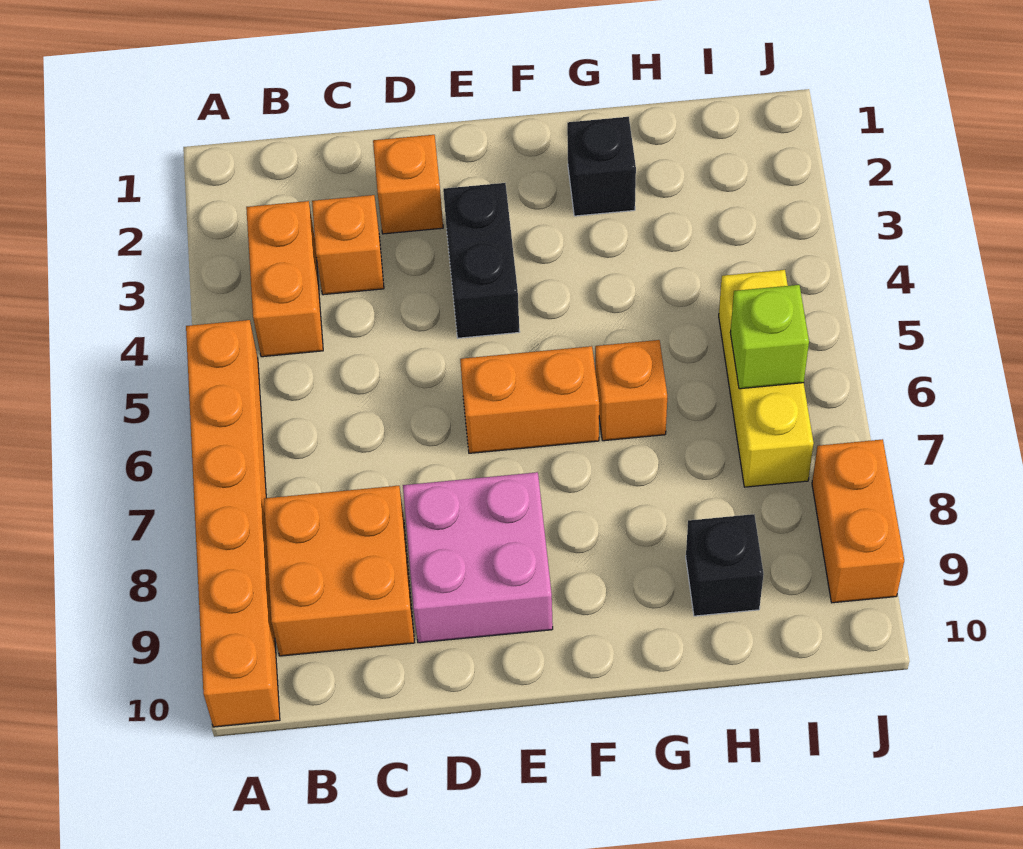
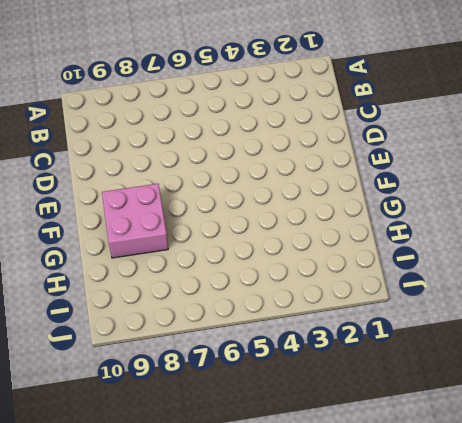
pink brick F8:G9 level 1 -> pink brick D8:E9 level 1
none -> orange brick A5:A10 level 1
none -> orange brick B3:B4 level 1
none -> orange brick B8:C9 level 1

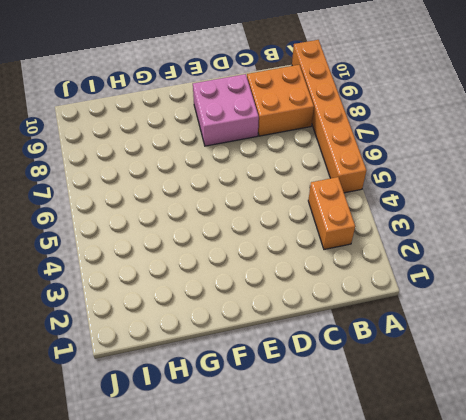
none -> orange brick C3 level 1
none -> orange brick D2 level 1
none -> black brick E3:E4 level 1

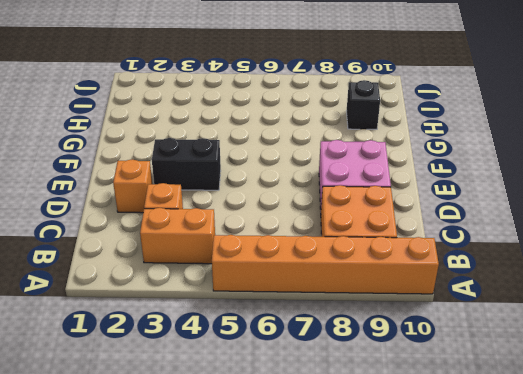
none -> orange brick E6:F6 level 1
none -> black brick G2 level 1
none -> orange brick G6 level 1

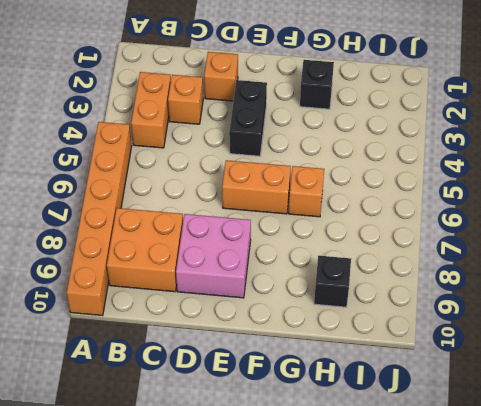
none -> yellow brick I5:I7 level 1
none -> orange brick J8:J9 level 1
none -> lime brick I6 level 2

